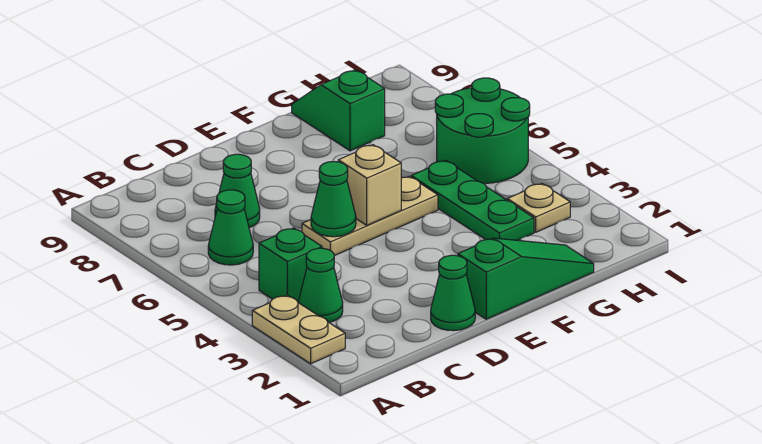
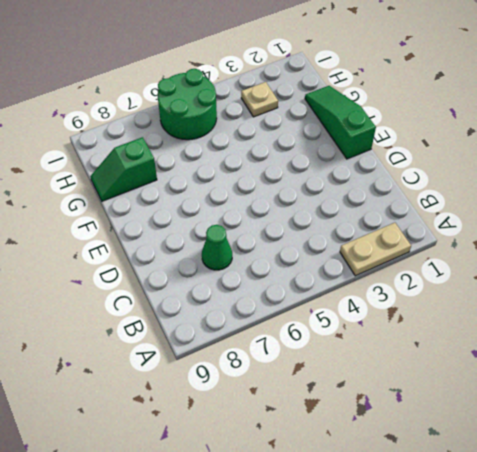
none -> green cone B3 level 1
none -> green brick B4 level 1
none -> green cone B6 level 1

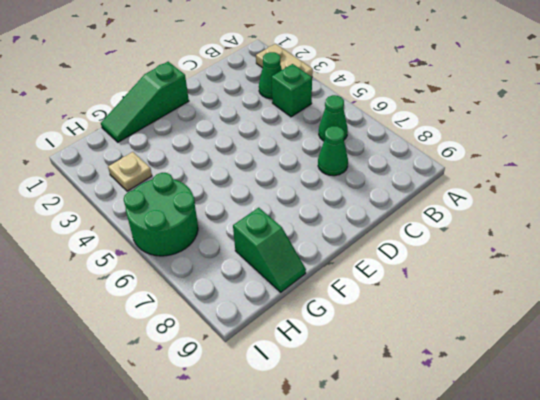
none -> green cone D1 level 1
none -> tan plate D5:F5 level 1
none -> green plate G3:G5 level 1

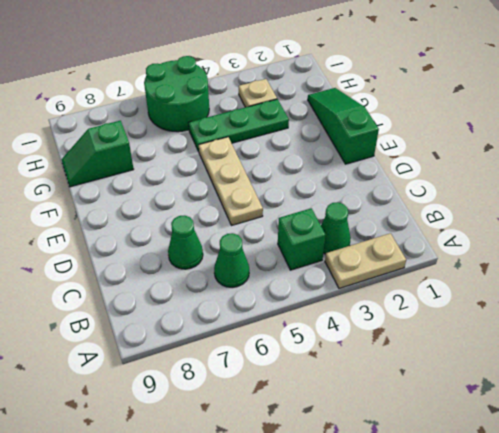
none -> green cone D1 level 1
none -> green cone D5 level 2
none -> tan brick E5 level 2

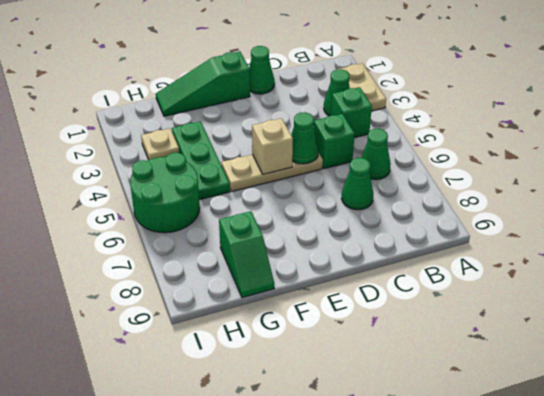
green brick C5 level 1 -> none

